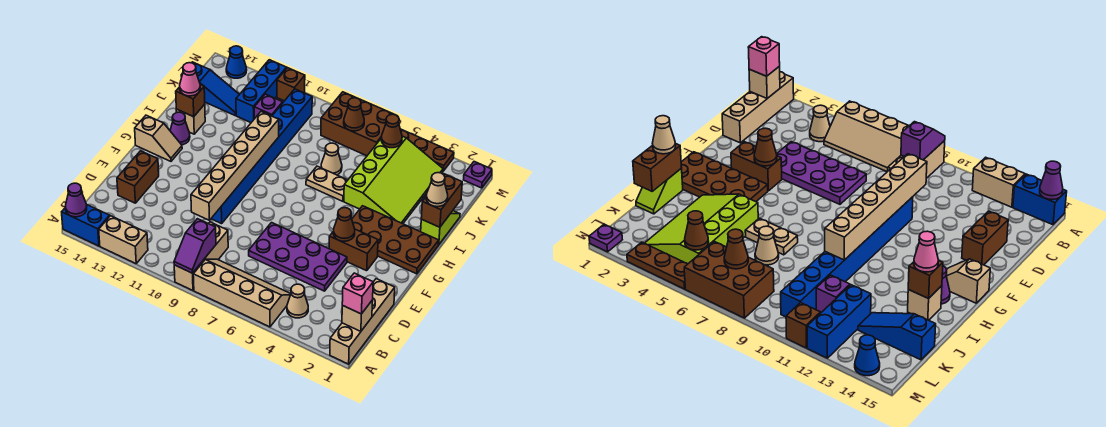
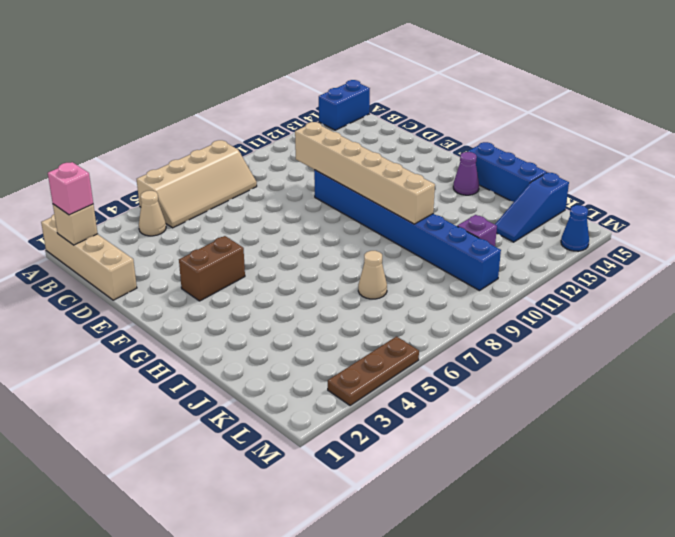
blue brick H15:J15 level 1 -> blue brick K12:M12 level 1
none -> tan brick A9:C9 level 1
none -> tan brick A12:A13 level 1
none -> purple plate D4:E7 level 1
none -> brown brick D14:E14 level 1

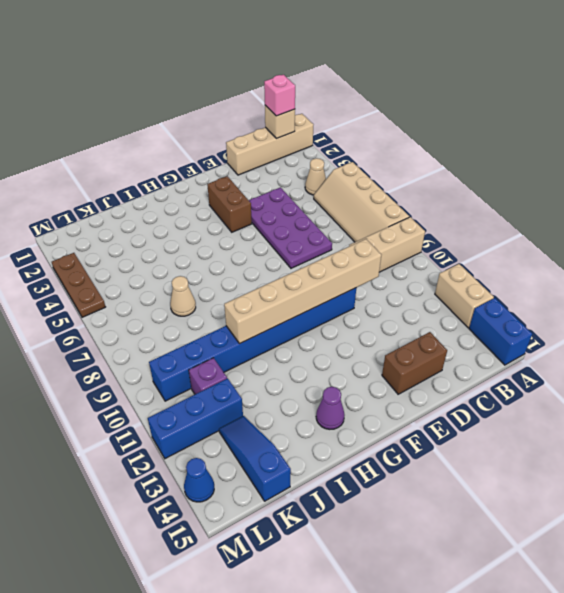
none -> brown plate G1:H4 level 1
none -> tan slope G14:G15 level 1 top 15
none -> lime slope I1:J1 level 1 top I
none -> lime slope I3:L5 level 1 top 5

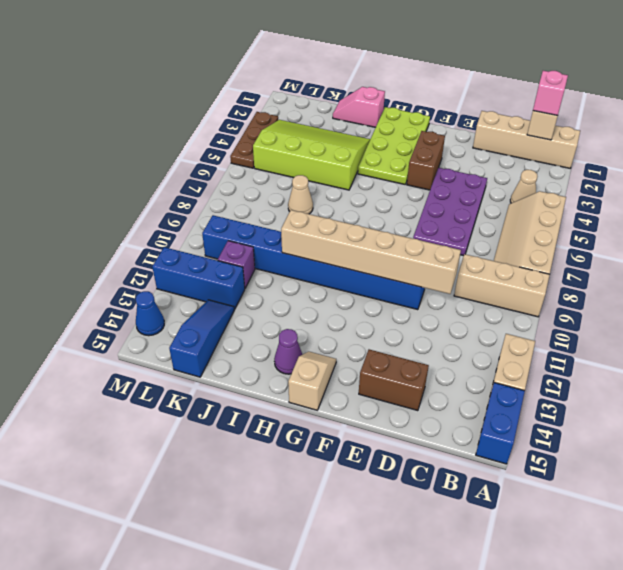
lime plate G1:H4 level 1 -> brown plate G1:H4 level 1
pink slope I1:J1 level 1 top I -> lime slope I1:J1 level 1 top I
none -> tan plate I6:I7 level 1
none -> tan brick I14 level 1
none -> brown brick L6:M8 level 1
none -> purple plate M1 level 1

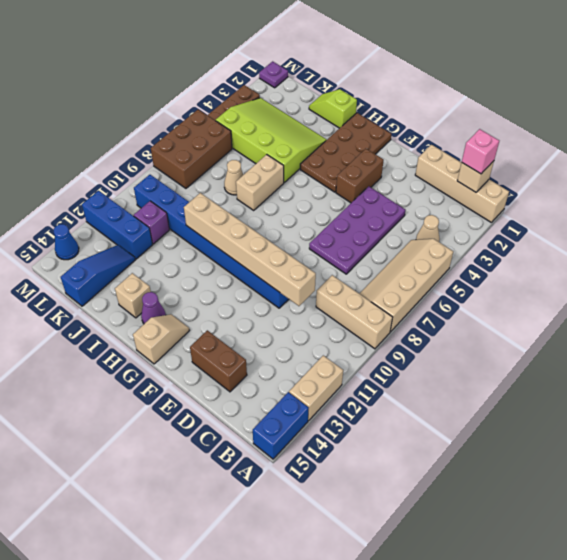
tan brick I6:I7 level 1 -> tan plate I6:I7 level 1
none -> brown brick M11 level 1
none -> purple slope A9:B9 level 2 top B
none -> purple cone A15 level 2
none -> brown cone F4 level 2

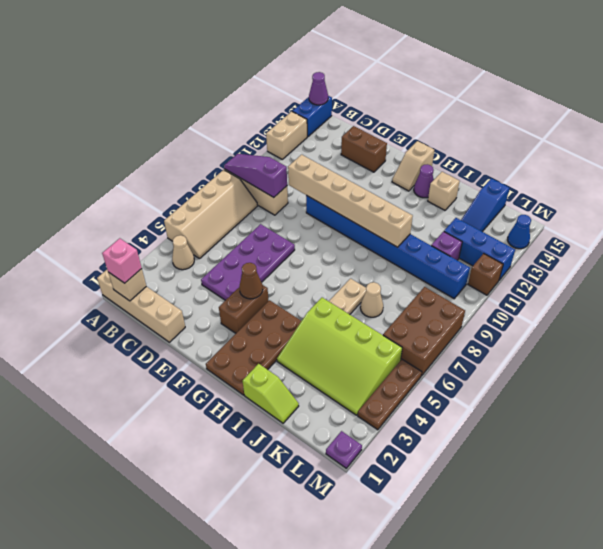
purple slope A9:C9 level 2 top C -> purple slope A9:B9 level 2 top B
none -> brown brick I1:J1 level 2
none -> brown brick I14 level 2
none -> brown cone L5 level 2
none -> brown cone L7 level 2

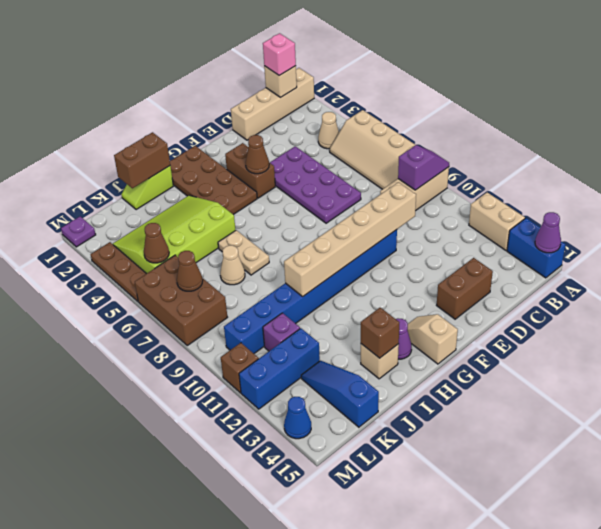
none -> tan cone I1 level 3
none -> pink cone I14 level 3

